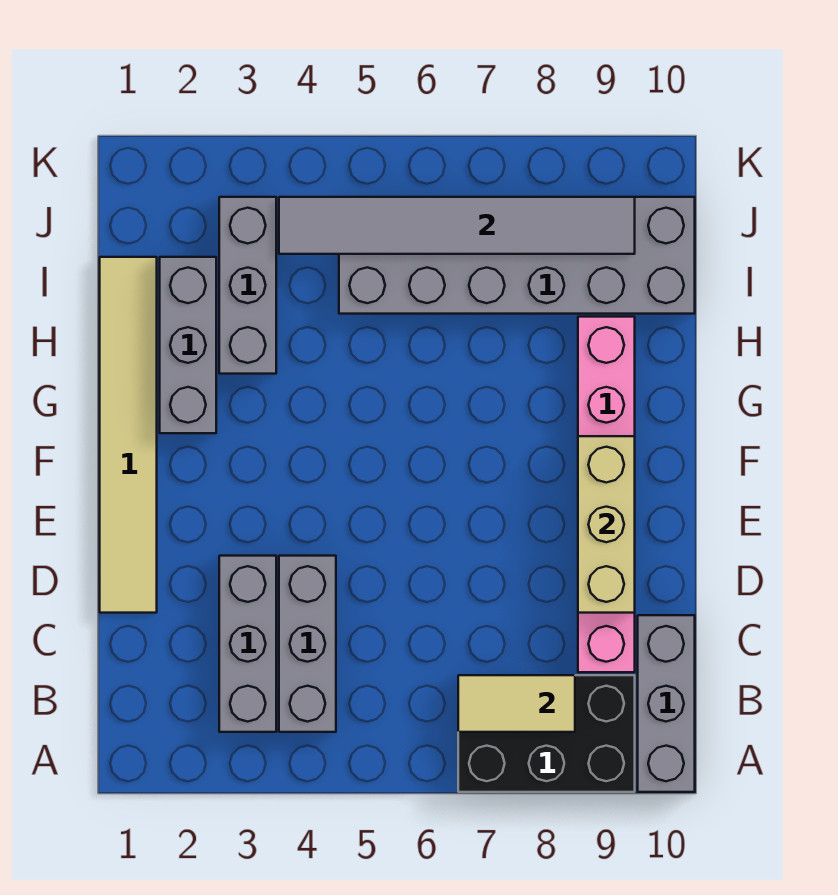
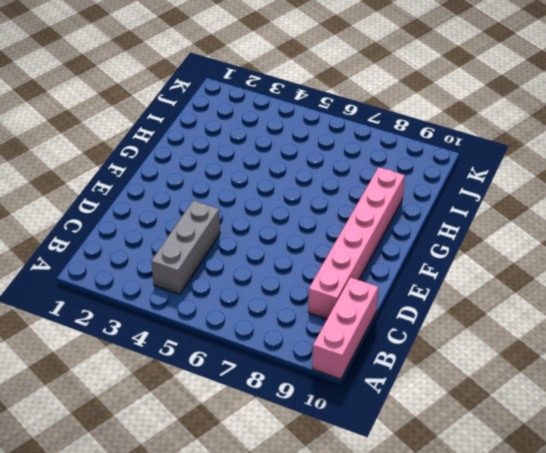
pink brick A10:C10 level 1 -> grey brick A10:C10 level 1
none -> black brick A7:B9 level 1
none -> grey brick B3:D3 level 1
none -> tan tile D1:I1 level 1

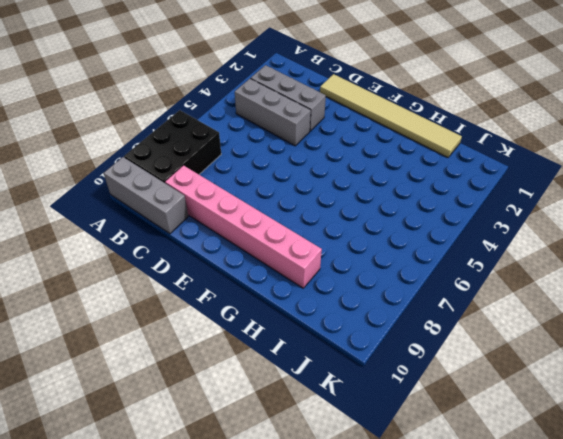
none -> grey brick G2:I2 level 1
none -> grey brick H3:J3 level 1
none -> grey brick I5:J10 level 1

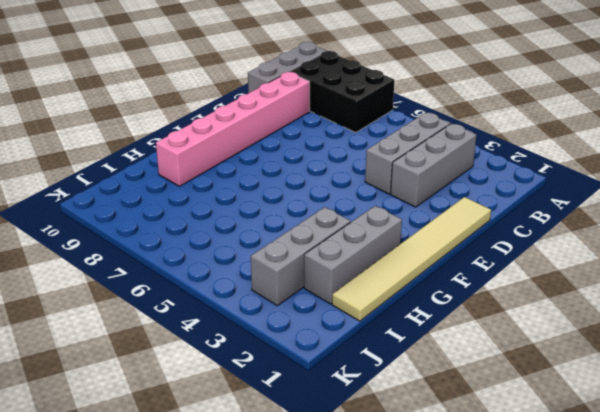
none -> grey brick I5:J10 level 1
none -> tan tile B7:B8 level 2
none -> tan brick D9:F9 level 2

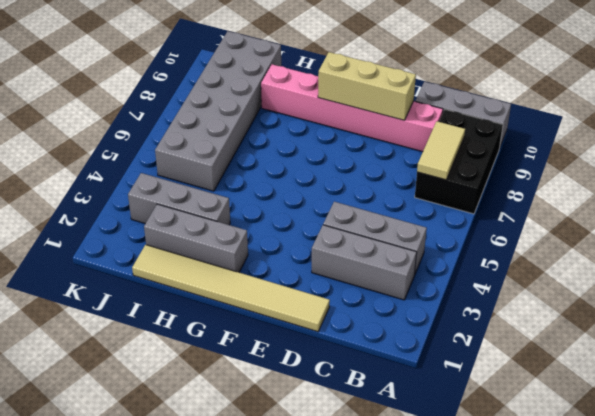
none -> grey tile J4:J9 level 2

